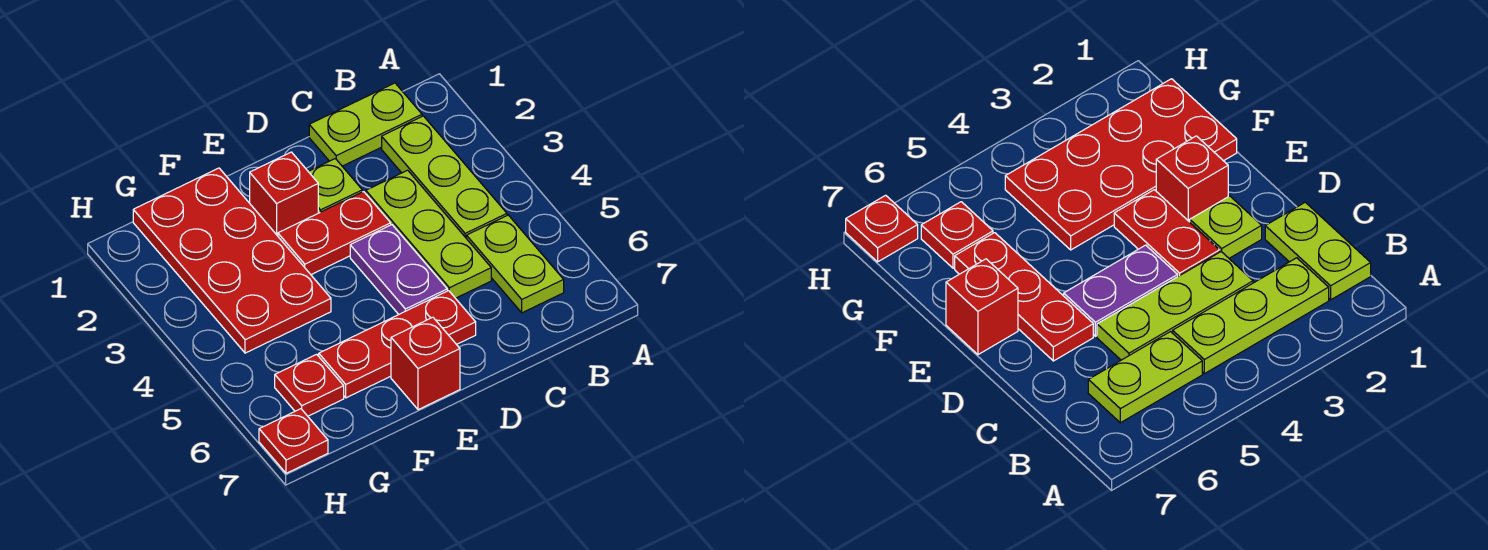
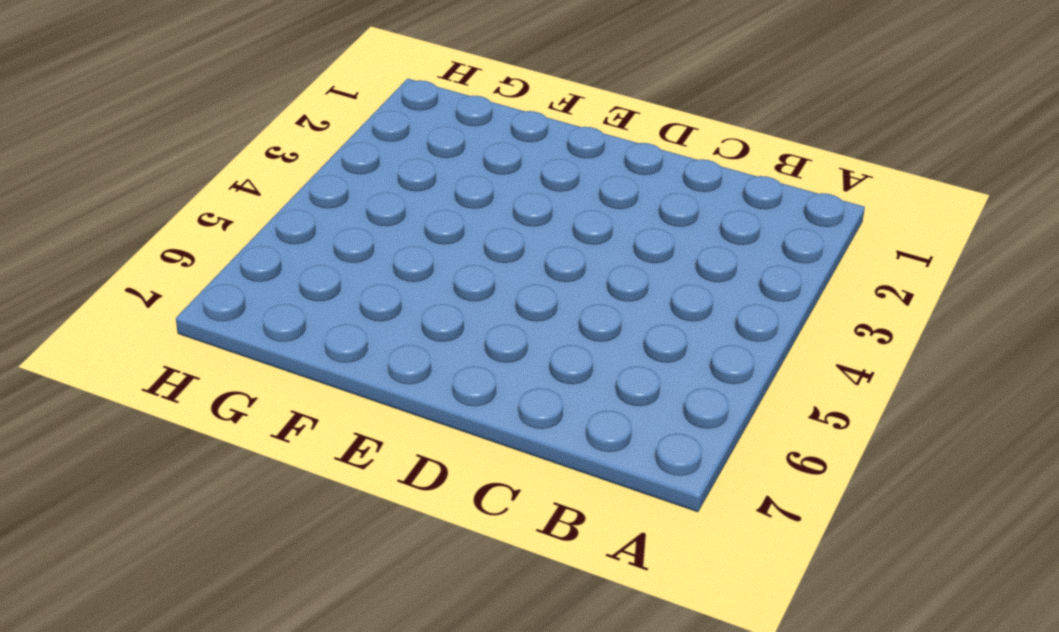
none -> lime plate B1:C1 level 1
none -> lime plate B2:B4 level 1
none -> lime plate B5:B6 level 1

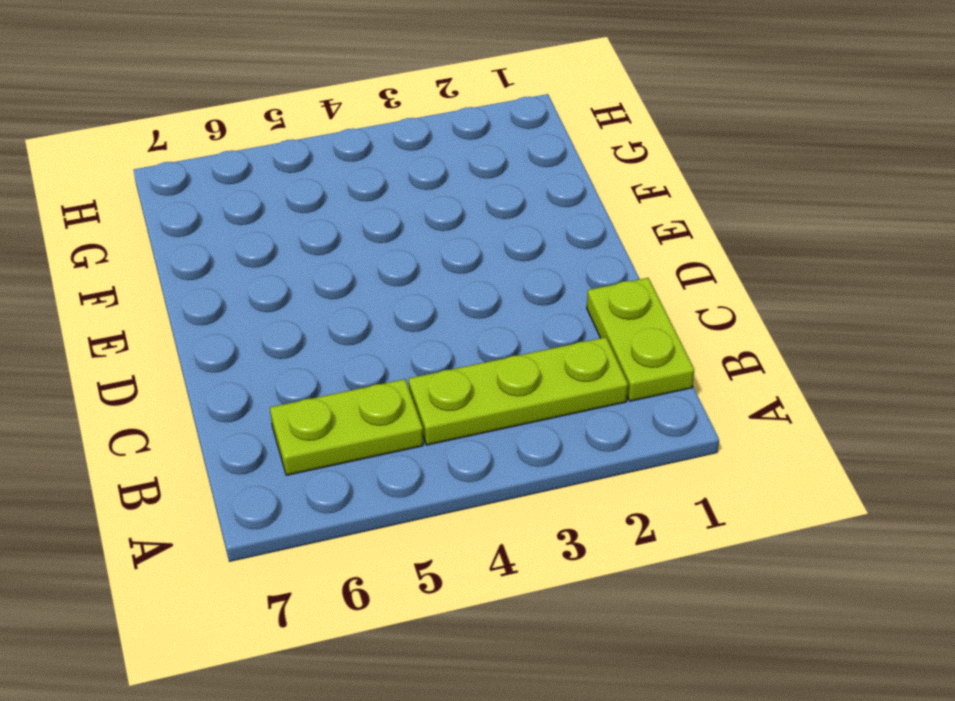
none -> lime plate C3:C5 level 1
none -> lime plate D2 level 1
none -> red plate D3:E3 level 1

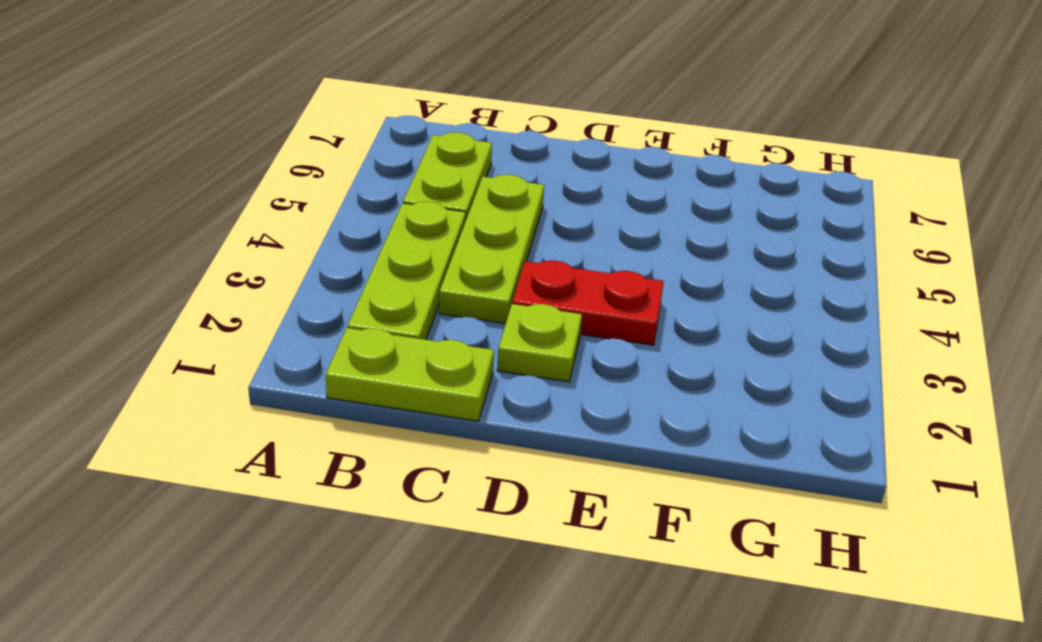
none -> purple plate D4:D5 level 1
none -> red plate D6:F6 level 1
none -> red brick E2 level 1

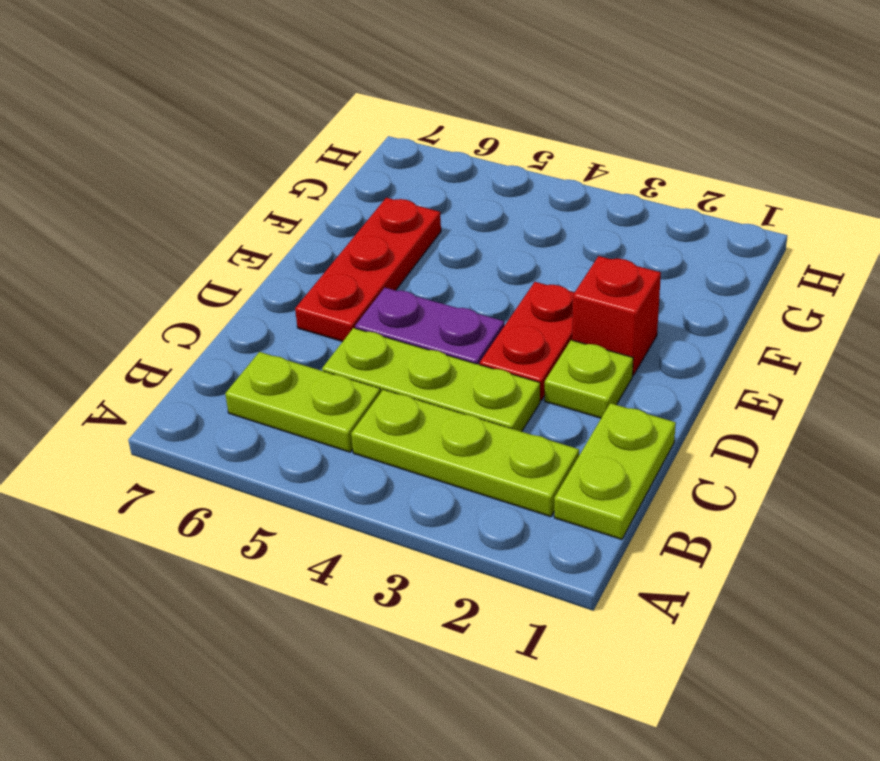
none -> red brick E7 level 1
none -> red plate F1:G4 level 1
none -> red plate G6 level 1

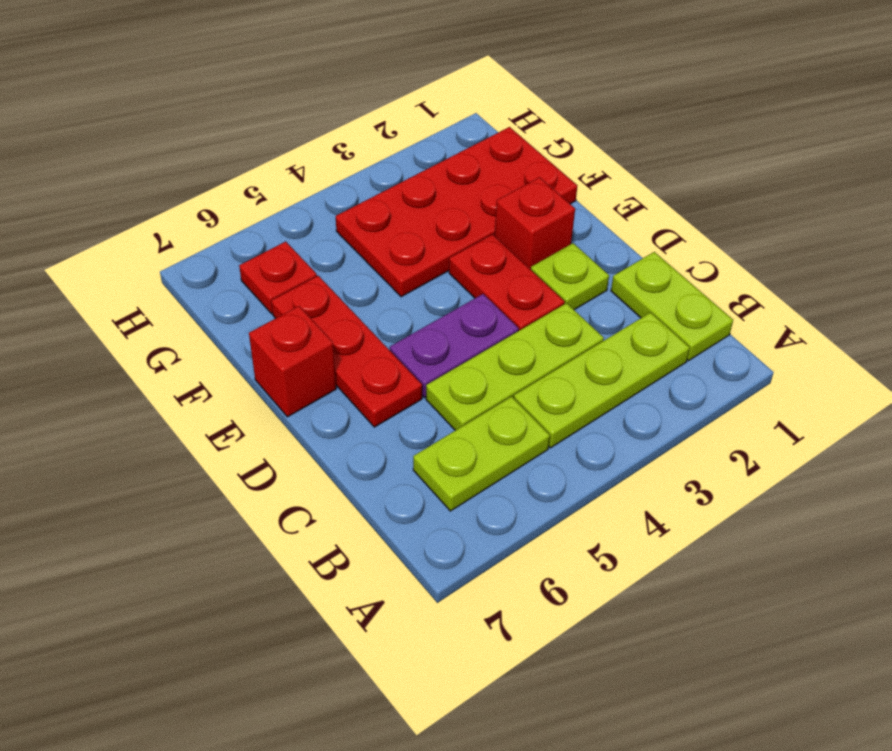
none -> red plate H7 level 1

